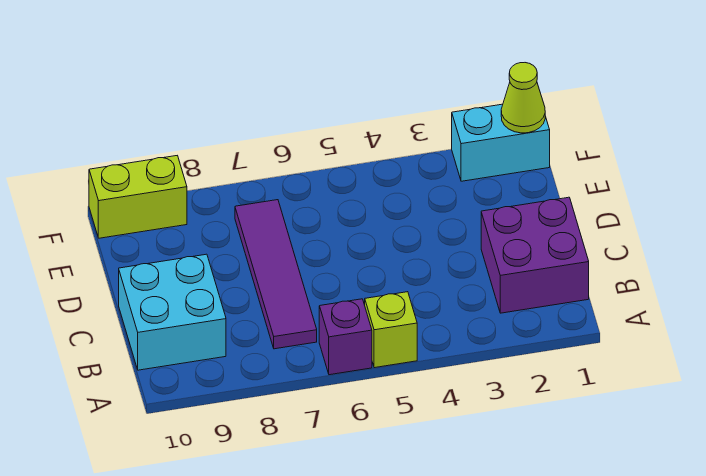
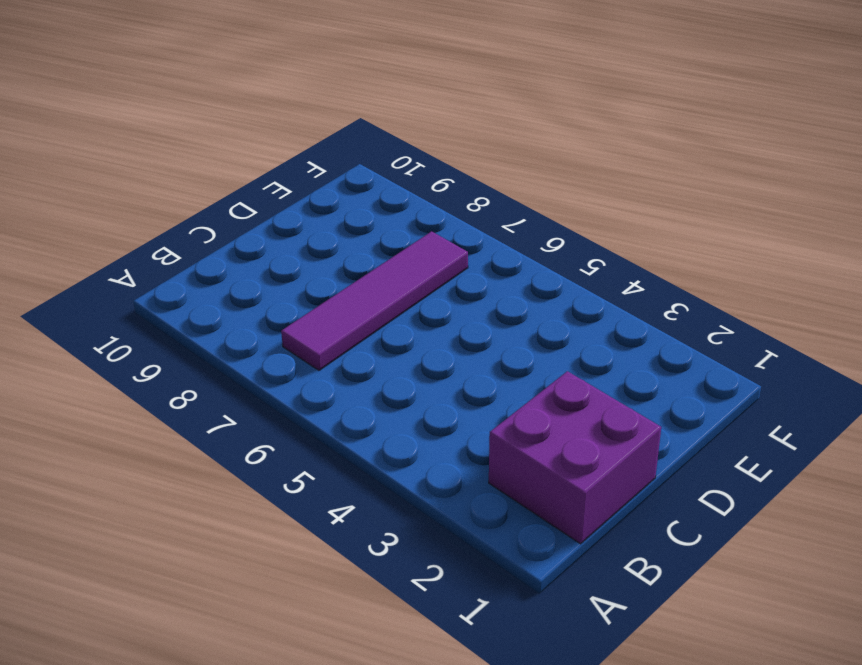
none -> lime brick A5 level 1
none -> purple brick A6 level 1

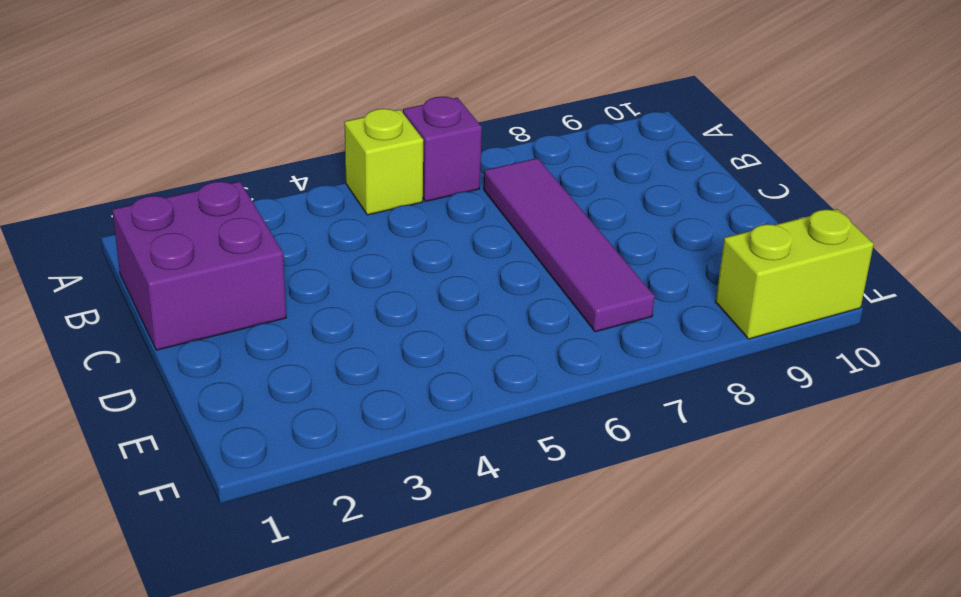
none -> cyan brick B9:C10 level 1
none -> cyan brick F1:F2 level 1

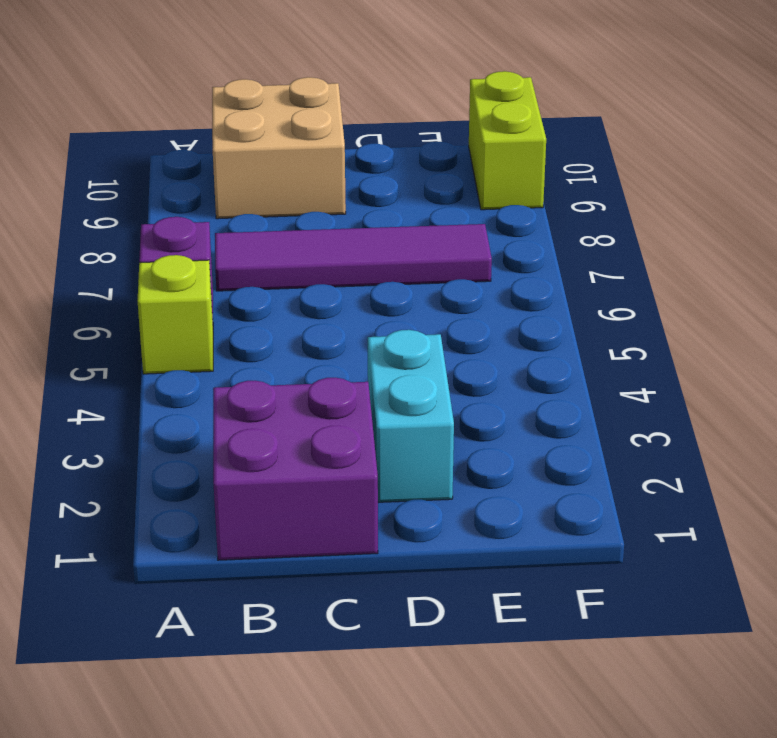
tan brick B9:C10 level 1 -> cyan brick B9:C10 level 1
cyan brick D2:D3 level 1 -> cyan brick F1:F2 level 1
none -> lime cone F1 level 2

